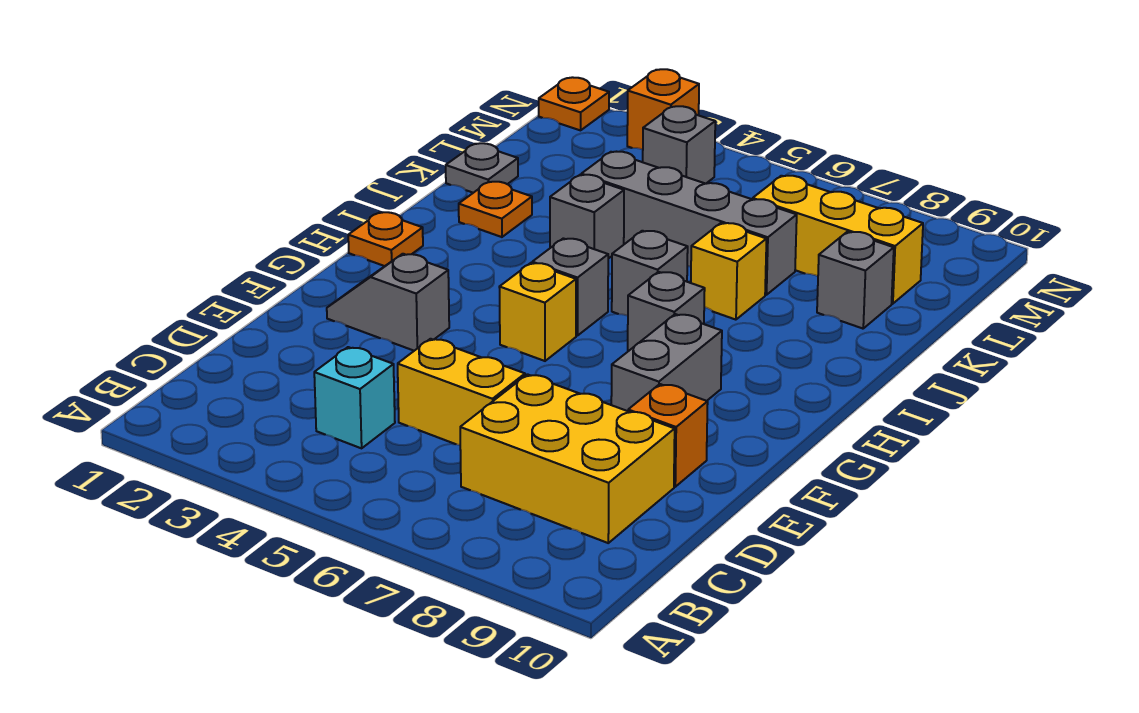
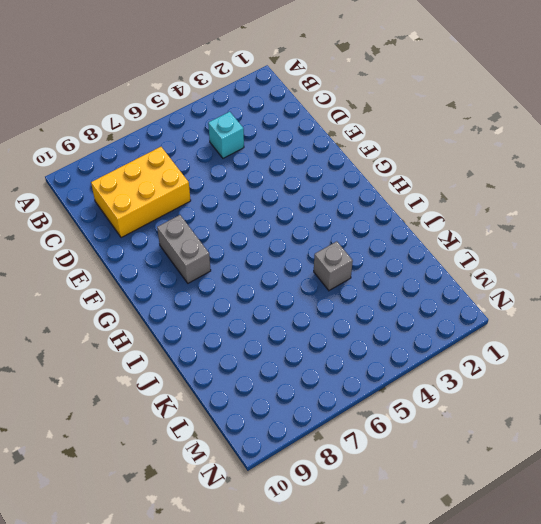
none -> yellow brick D5:D6 level 1
none -> orange brick E9 level 1
none -> grey slope F2:F3 level 1 top 3

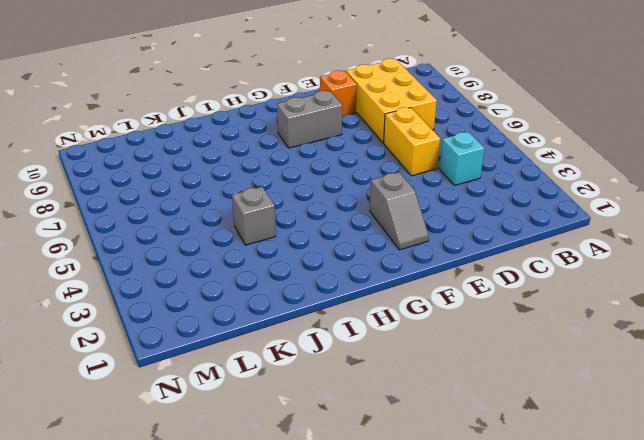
none -> yellow brick G5 level 1
none -> orange plate H1 level 1
none -> grey brick H5 level 1

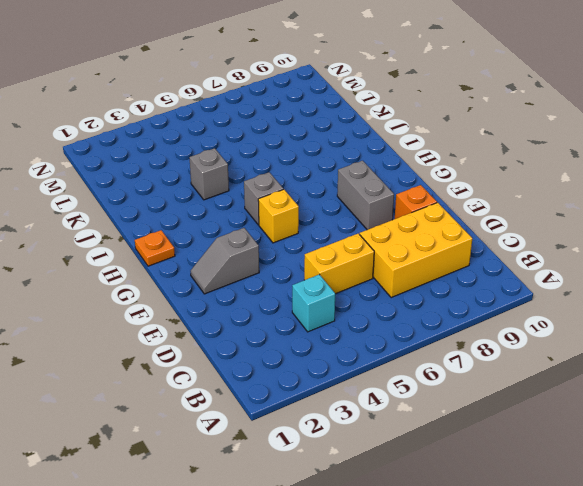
none -> grey brick H7 level 1
none -> grey brick I6 level 1
none -> orange plate J2 level 1

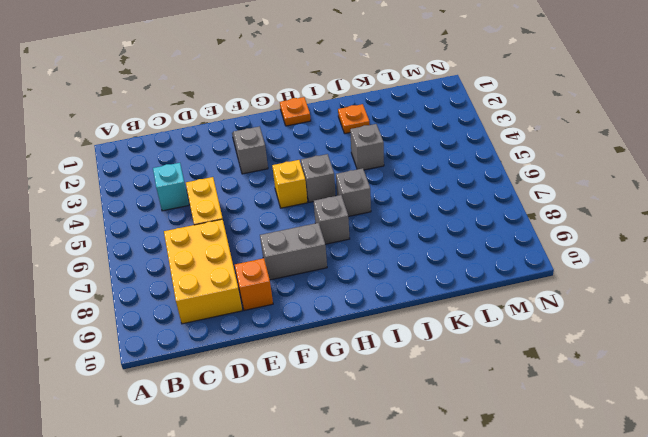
none -> yellow brick J7 level 1
none -> grey plate K1 level 1
none -> grey brick K4:K7 level 1

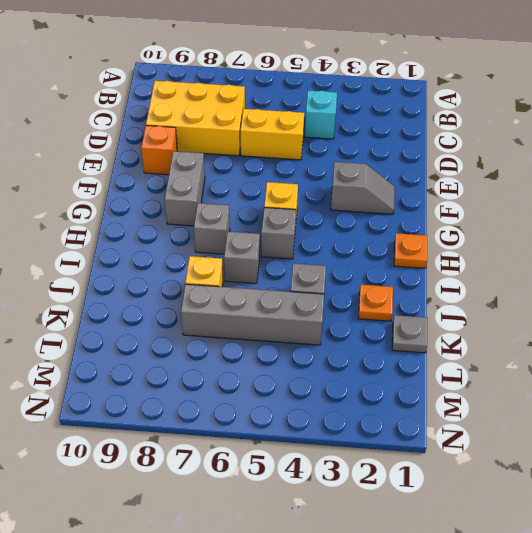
none -> grey brick K9 level 1
none -> yellow brick L7:L9 level 1
none -> grey brick M4 level 1

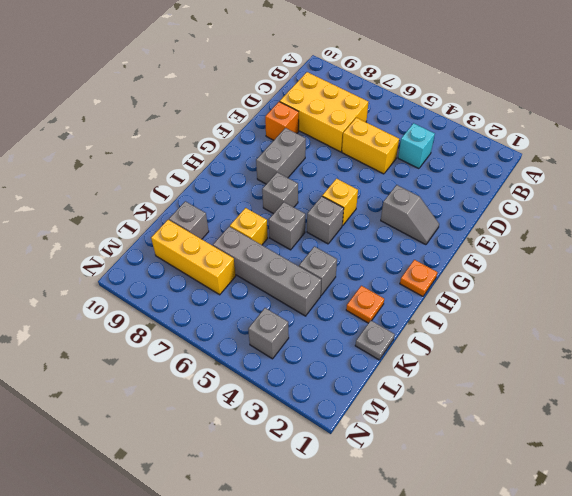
none -> orange plate N1 level 1
none -> orange brick N3 level 1

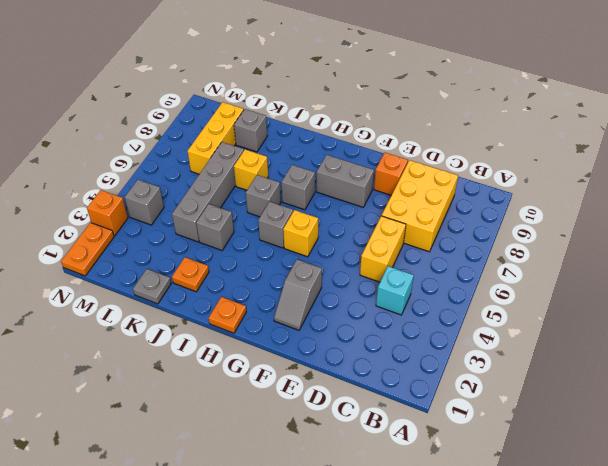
orange plate N1:N2 level 1 -> orange plate N1 level 1

